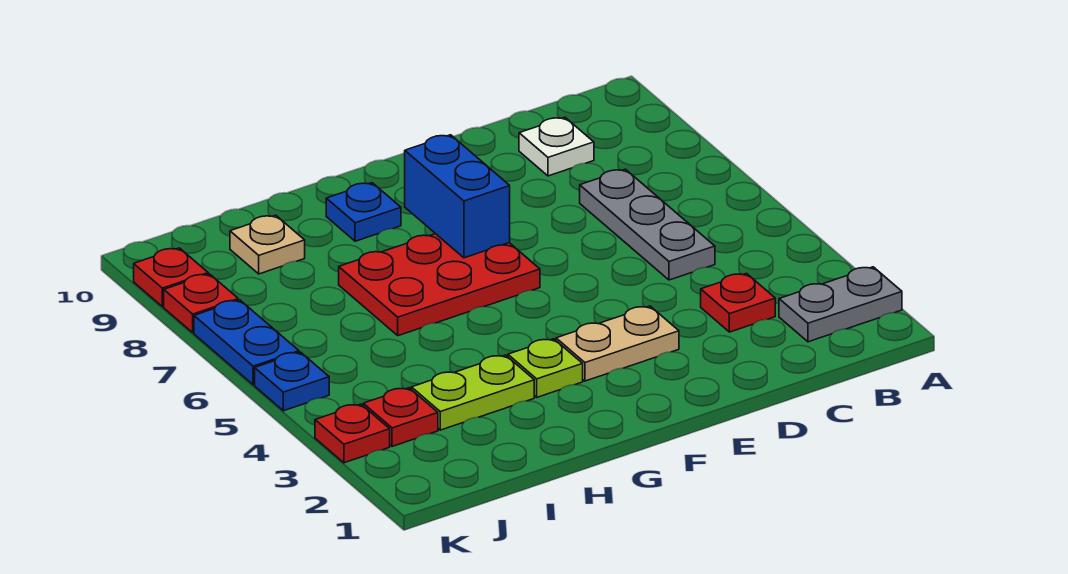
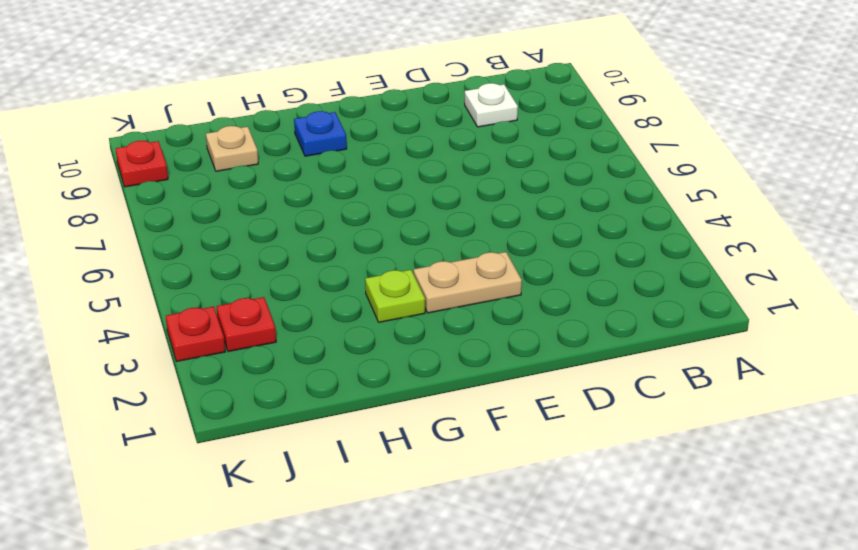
none -> grey plate A2:B2 level 1
none -> red plate C3 level 1
none -> grey plate C5:C7 level 1

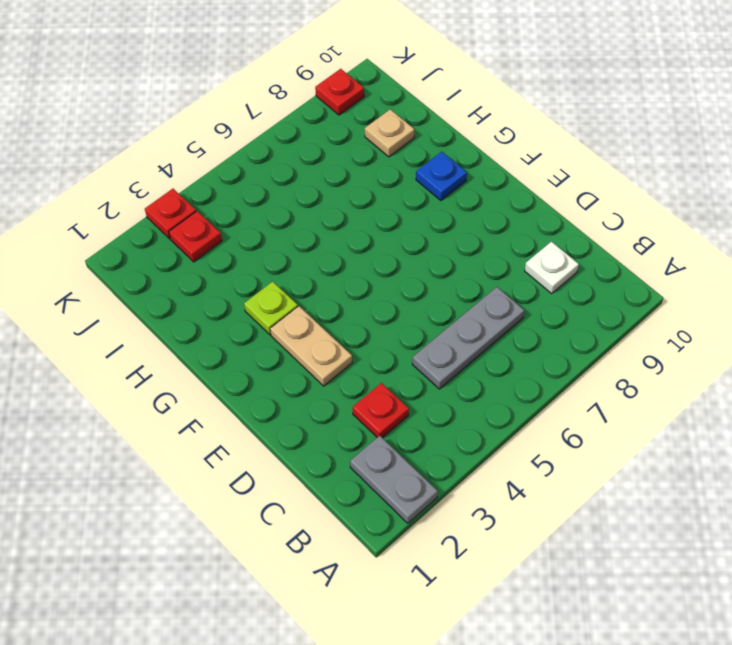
none -> red plate F6:H7 level 1
none -> lime plate H3:I3 level 1
none -> blue plate K5 level 1

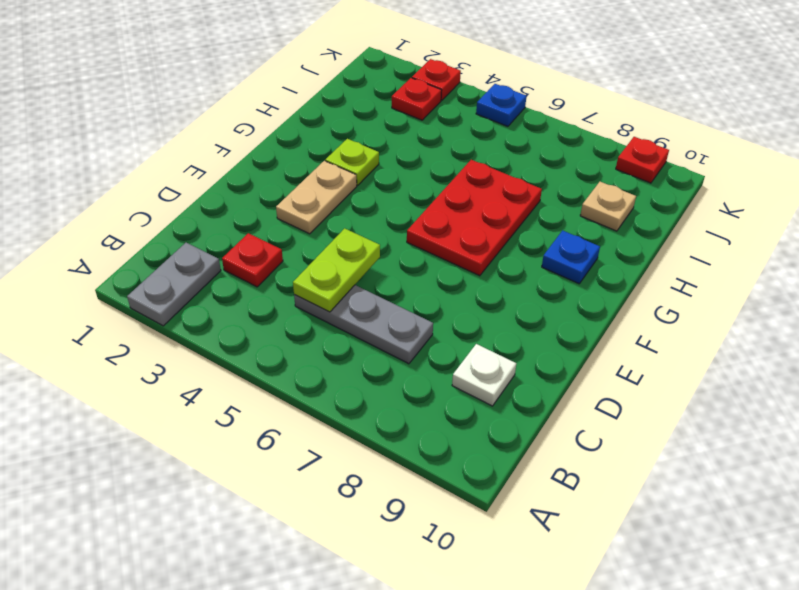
lime plate C5:D5 level 2 -> lime plate H3:I3 level 1
none -> blue plate K6:K7 level 1
none -> red plate K8 level 1
none -> blue brick F7:F8 level 2

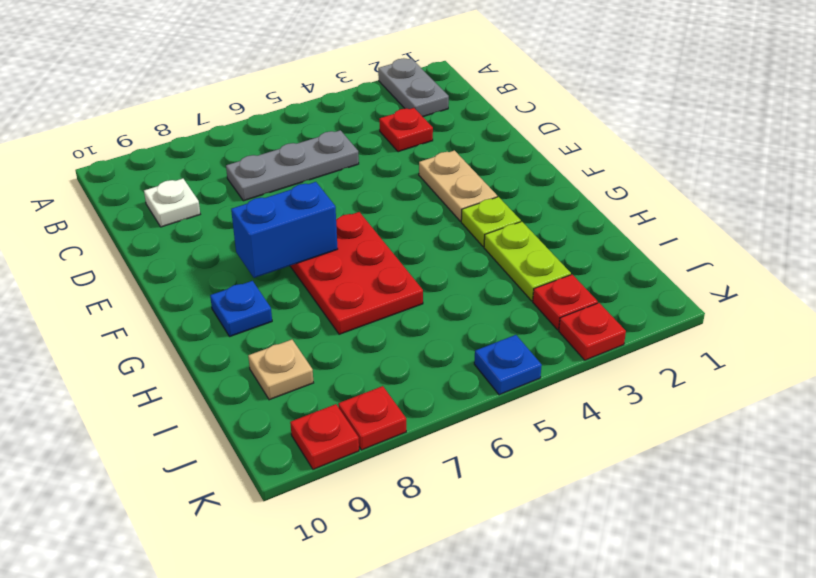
none -> blue plate K6:K7 level 1

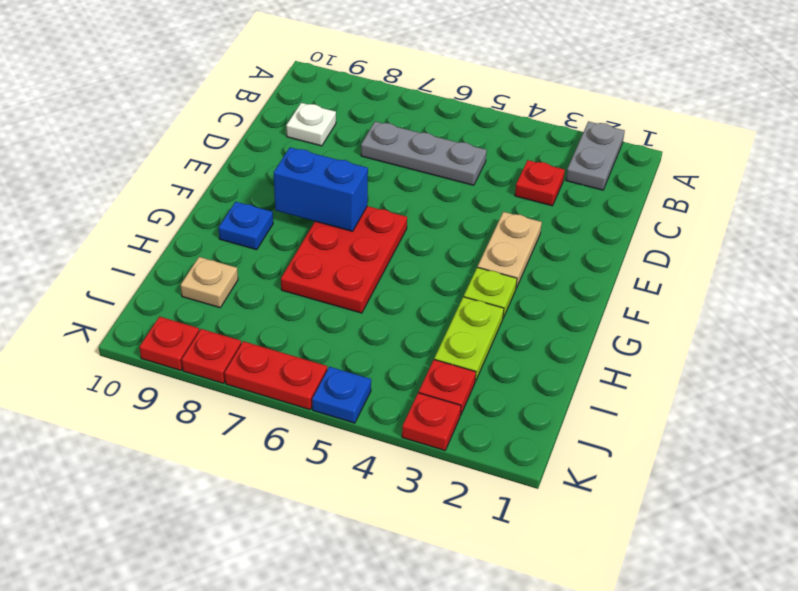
red plate K6:K7 level 1 -> blue plate K6:K7 level 1

